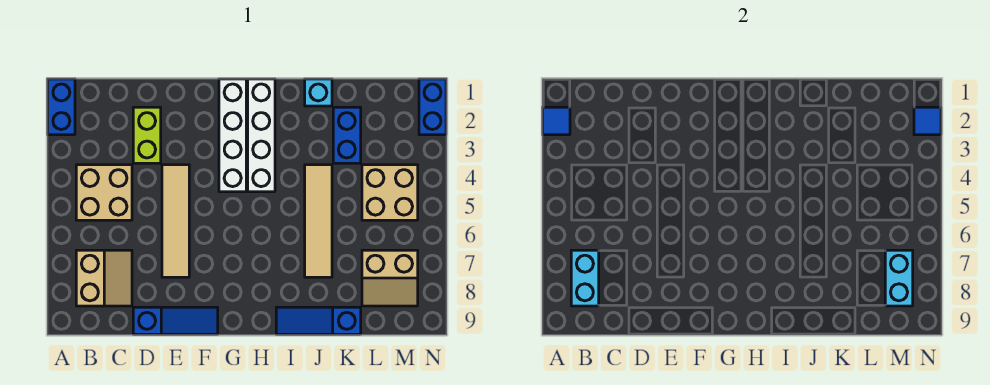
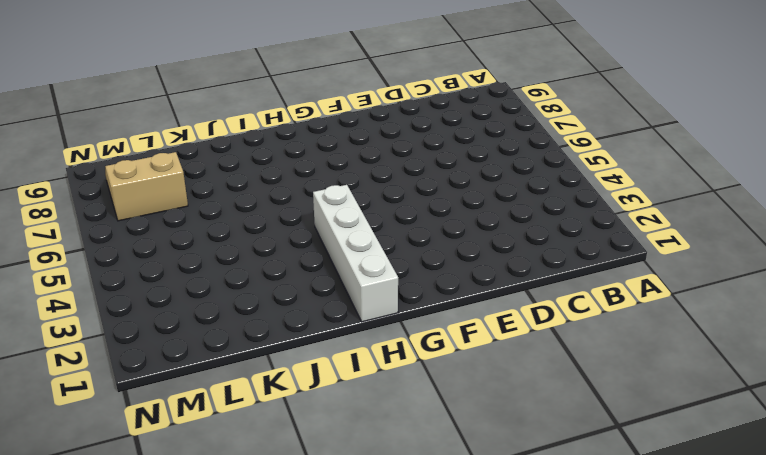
none -> blue brick A1:A2 level 1
none -> tan brick B4:C5 level 1
none -> tan slope B7:C8 level 1 top B

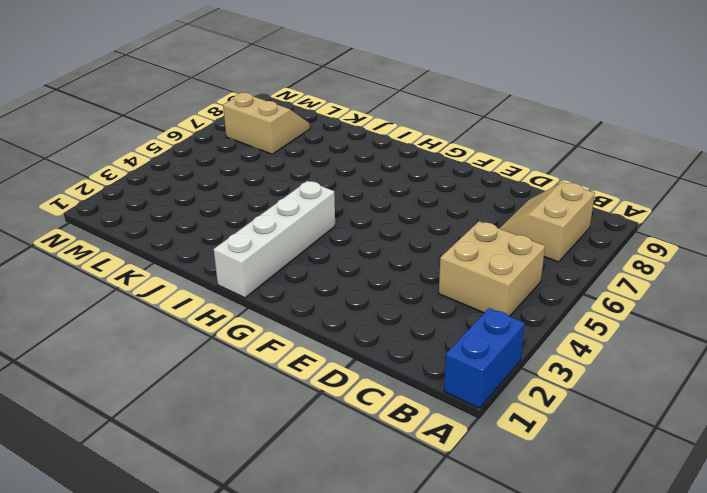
none -> lime brick D2:D3 level 1
none -> blue slope D9:F9 level 1 top D
none -> tan tile E4:E7 level 1

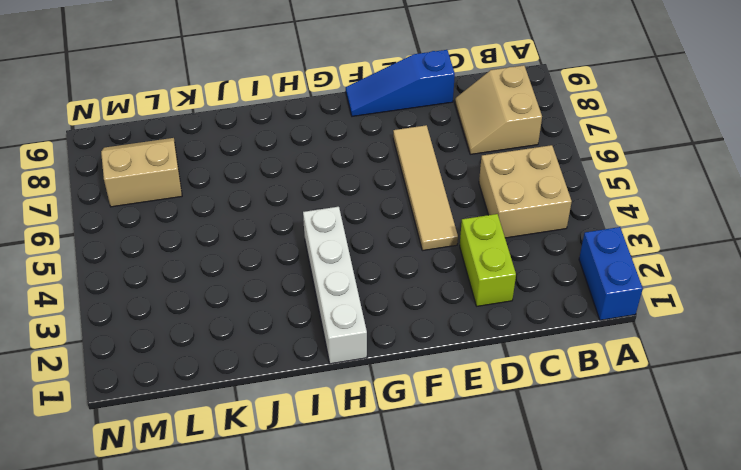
none -> white brick G1:G4 level 1
none -> blue slope I9:K9 level 1 top K
none -> cyan brick J1 level 1

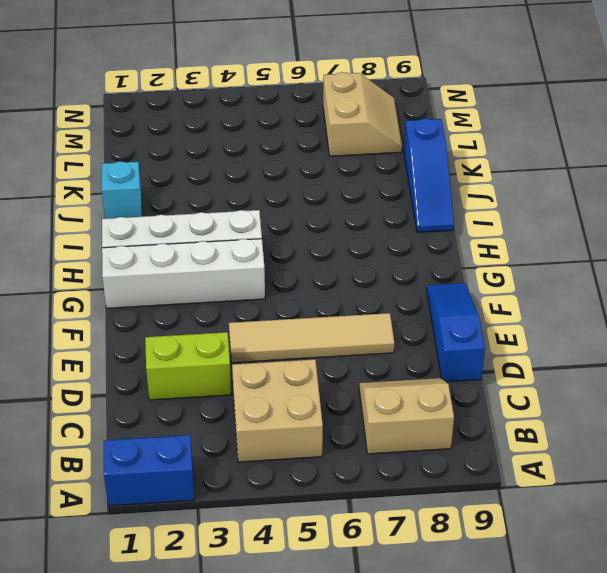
none -> tan tile J4:J7 level 1
none -> blue brick K2:K3 level 1
none -> tan brick L4:M5 level 1

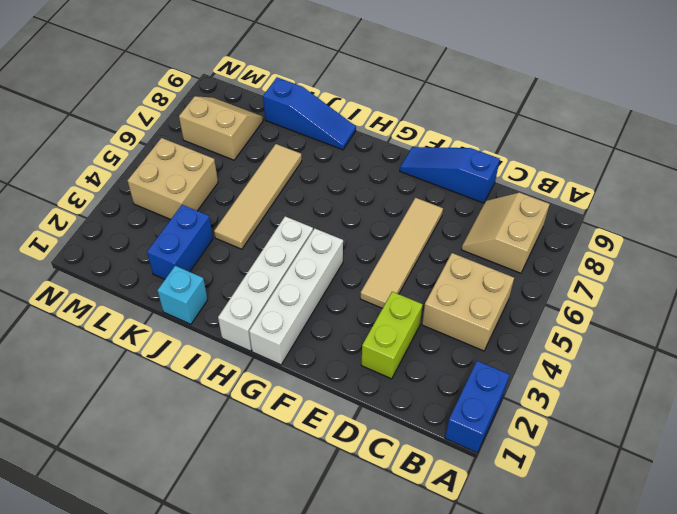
none -> blue brick N1:N2 level 1
none -> blue tile A2 level 2
none -> cyan brick B7:B8 level 2

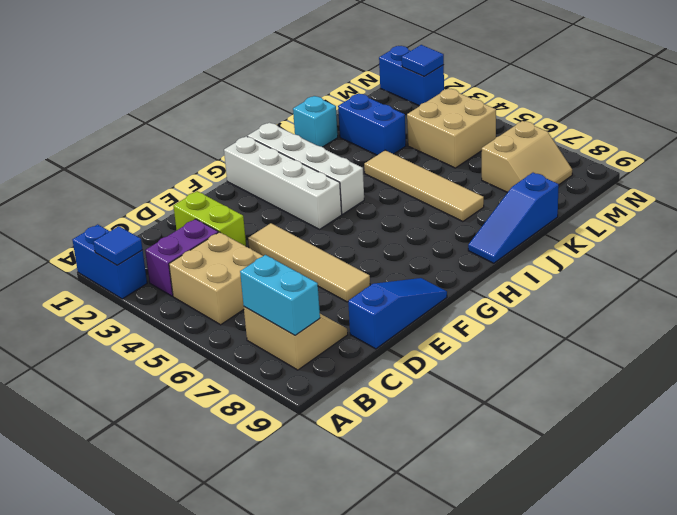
purple brick B3:C3 level 1 -> none
none -> cyan brick M7:M8 level 2

